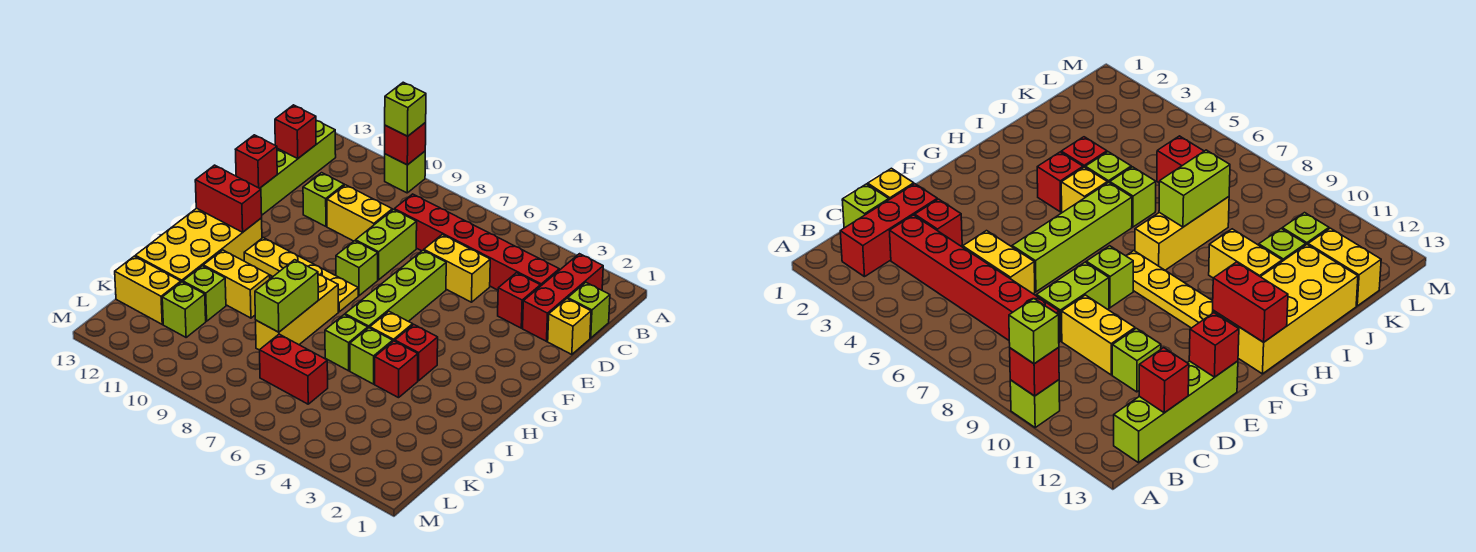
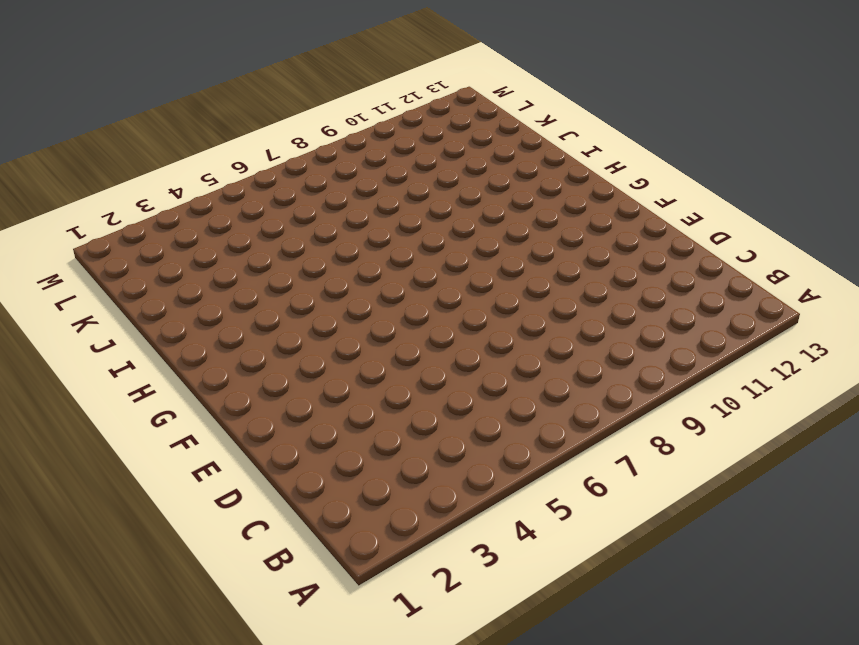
none -> lime brick A10 level 1
none -> red brick B2:D2 level 1
none -> lime brick B13:E13 level 1
none -> lime brick C1 level 1

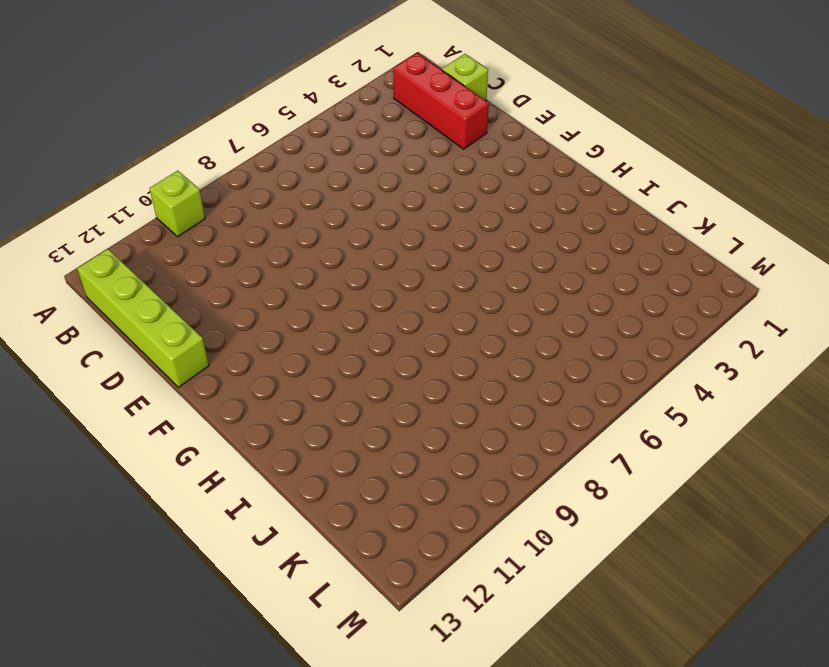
none -> red brick C3:C8 level 1
none -> yellow brick D1 level 1
none -> red brick D3 level 1
none -> yellow brick D5:D6 level 1

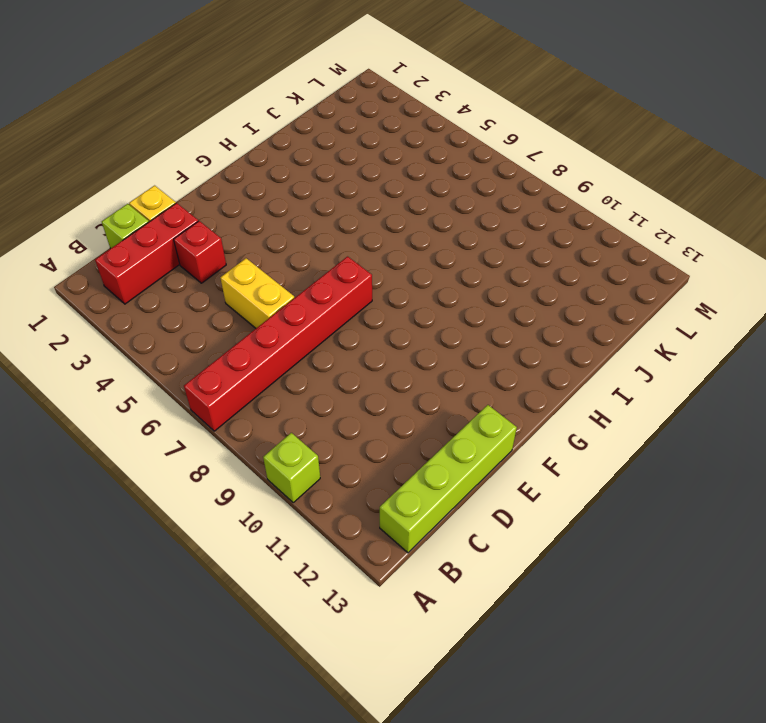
red brick A7:F7 level 1 -> red brick C3:C8 level 1
none -> lime brick D8:E8 level 1
none -> yellow brick D9:D10 level 1
none -> lime brick D11 level 1
none -> lime brick E6:H6 level 1

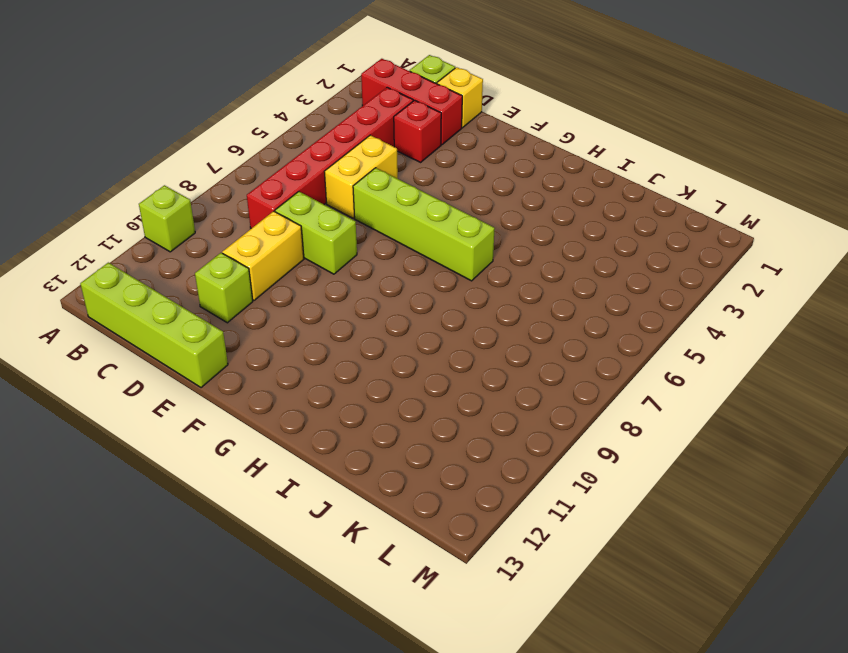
none -> lime brick F8 level 1
none -> yellow plate G8:G11 level 1
none -> yellow brick G12:J13 level 1
none -> red brick H4 level 1

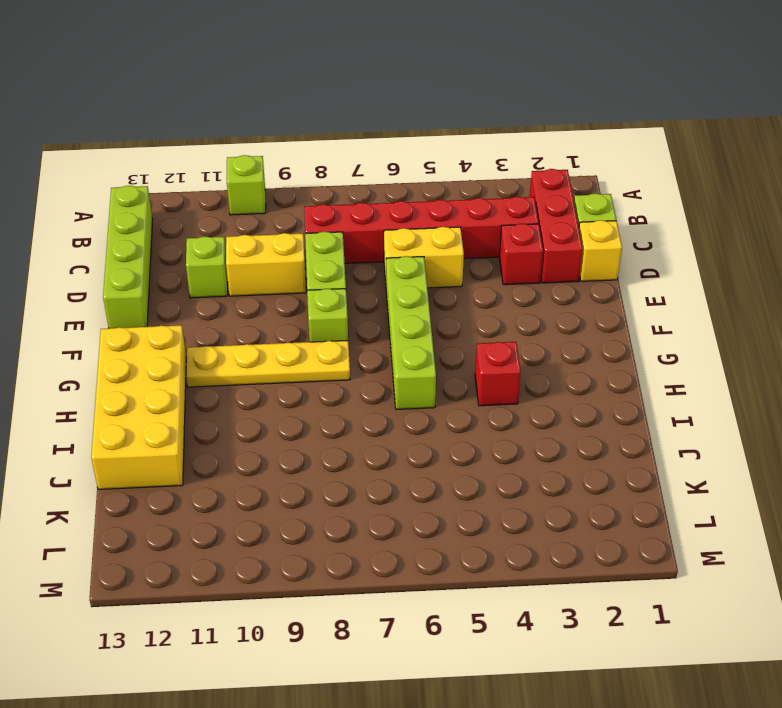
none -> yellow brick H5 level 1
none -> yellow brick H8:J8 level 1
none -> red brick I4 level 1
none -> lime brick I5 level 1

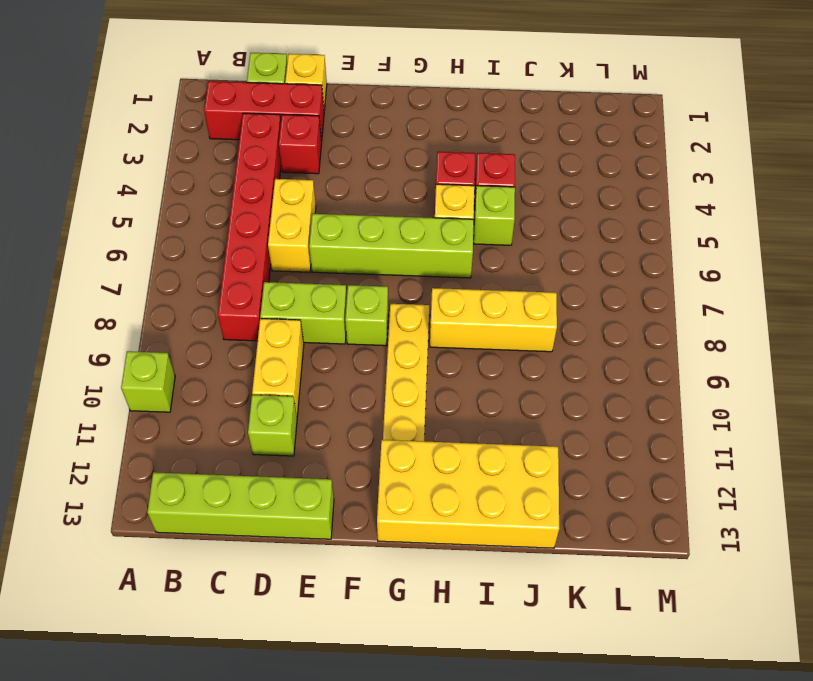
none -> lime brick I6 level 1
none -> yellow brick I10:I11 level 1
none -> lime brick J11 level 1
none -> red brick K6:K7 level 1

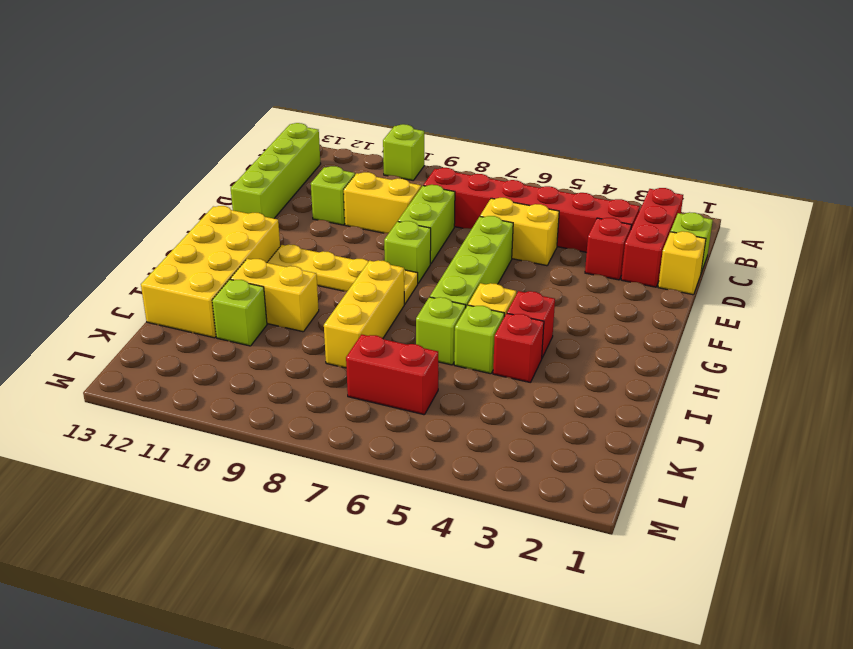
none -> lime brick K11 level 1
none -> yellow brick K12:K13 level 1
none -> red brick A10 level 2
none -> red brick C13 level 2

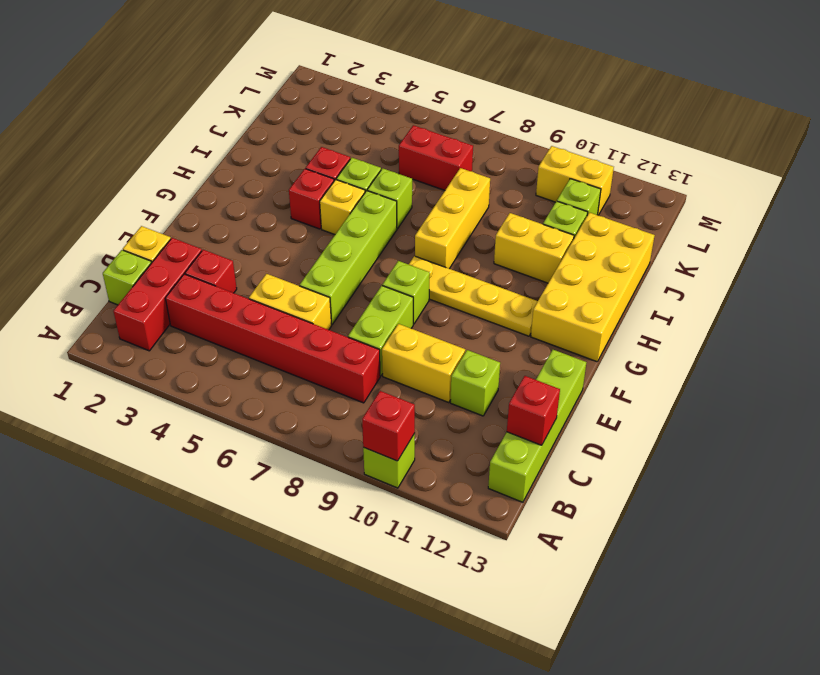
yellow brick L10:L11 level 1 -> yellow brick K12:K13 level 1
none -> red brick E13 level 2
none -> red brick G12:G13 level 2
none -> lime brick I8:J8 level 2
none -> lime brick A10 level 3

